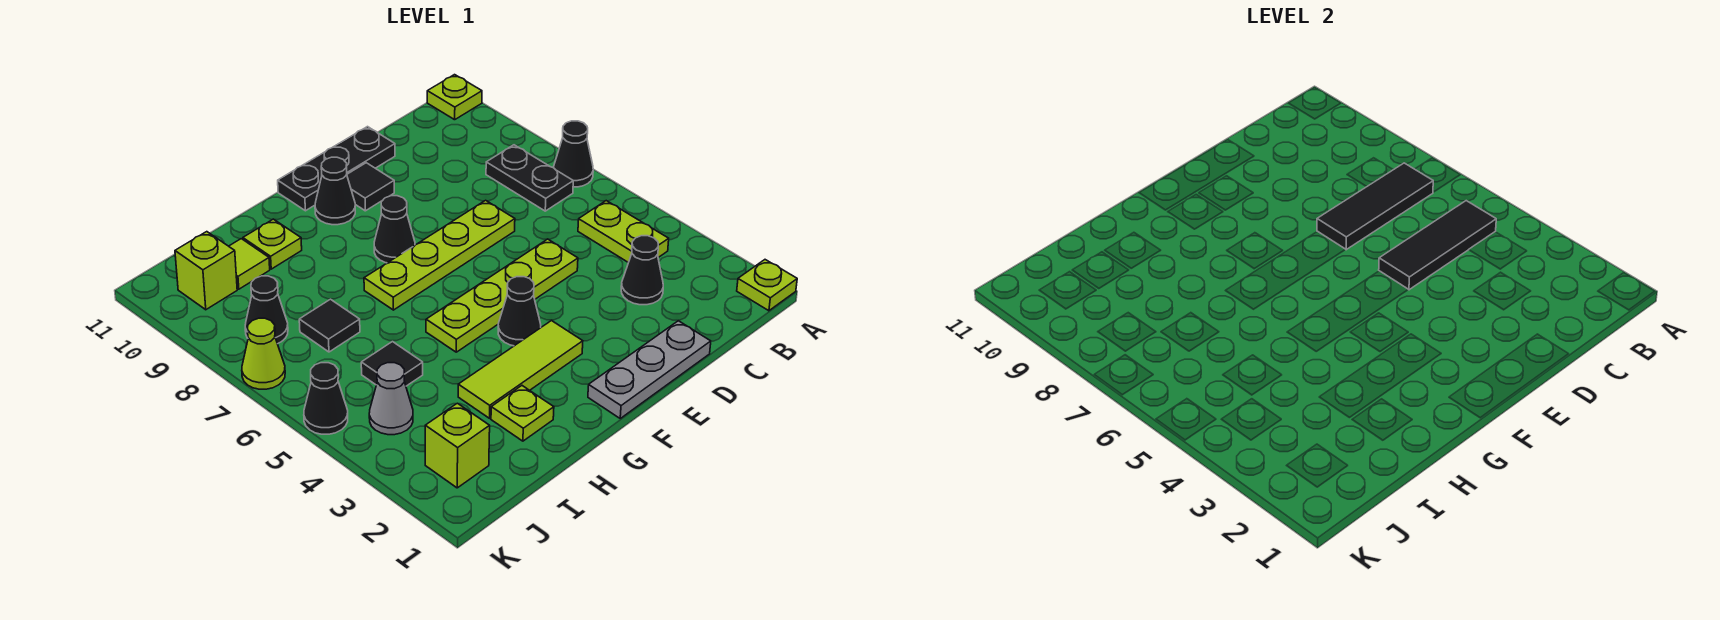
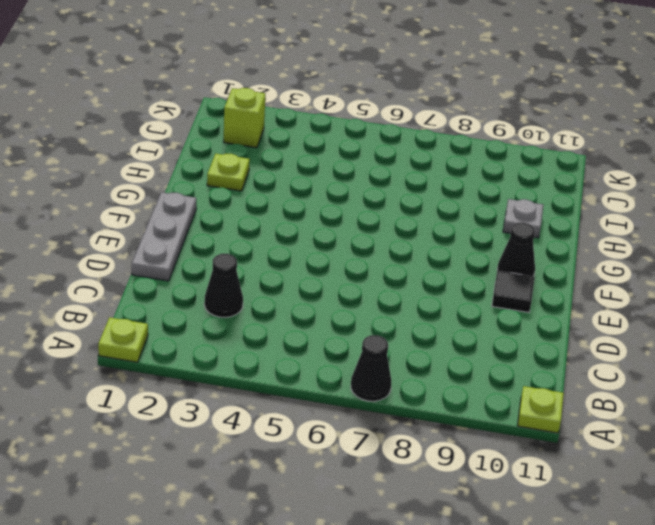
grey plate H10 level 1 -> lime plate H10 level 1
none -> lime plate B4:B5 level 1
none -> black plate B7:B8 level 1
none -> lime plate D5:G5 level 1

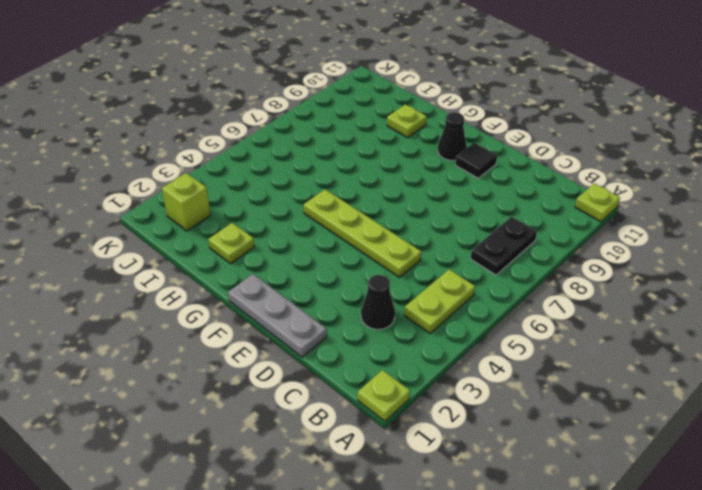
none -> black cone A7 level 1
none -> lime plate D7:G7 level 1
none -> black plate D11:F11 level 1

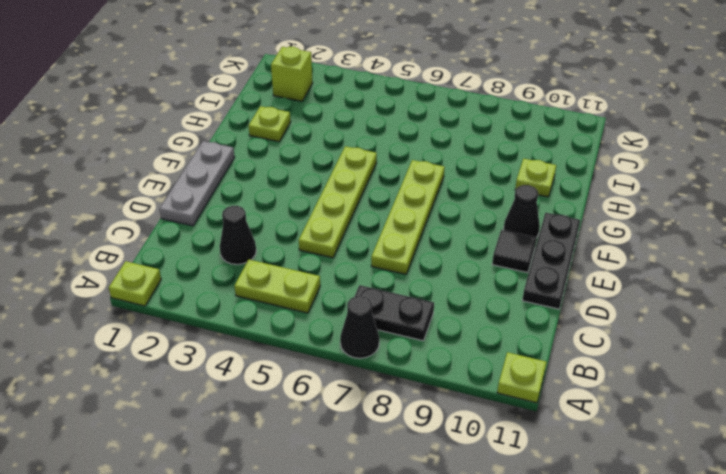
none -> lime tile F3:H3 level 1
none -> black cone F4 level 1
none -> black cone F8 level 1

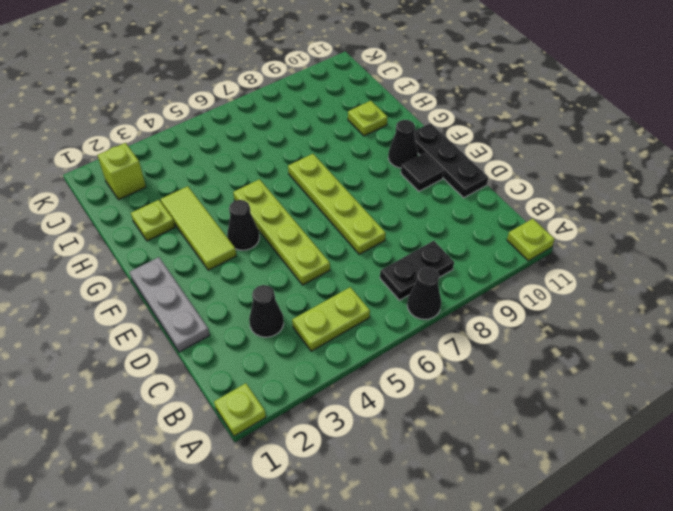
none -> black cone F8 level 1
none -> black tile I5 level 1
none -> black tile I7 level 1

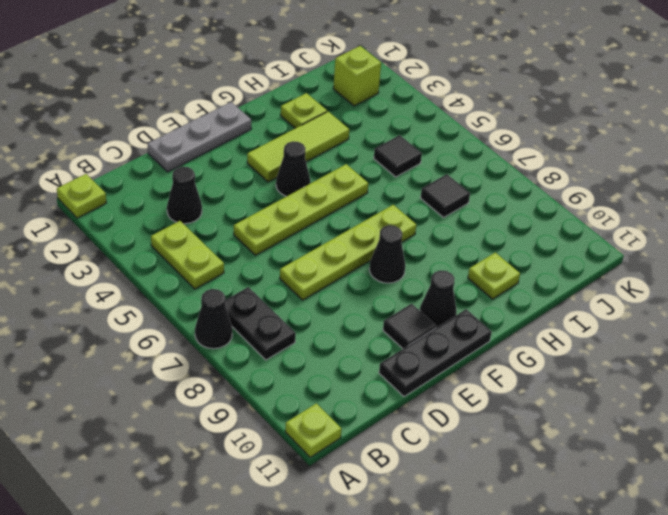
none -> lime tile I10 level 1
none -> grey cone J4 level 1
none -> black cone J8 level 1

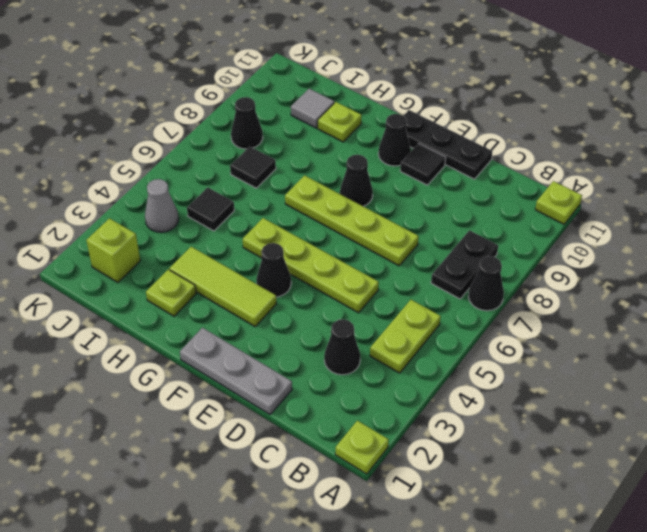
grey tile I10 level 1 -> lime tile I10 level 1
none -> lime brick J10 level 1
none -> black cone K5 level 1
none -> lime cone K7 level 1

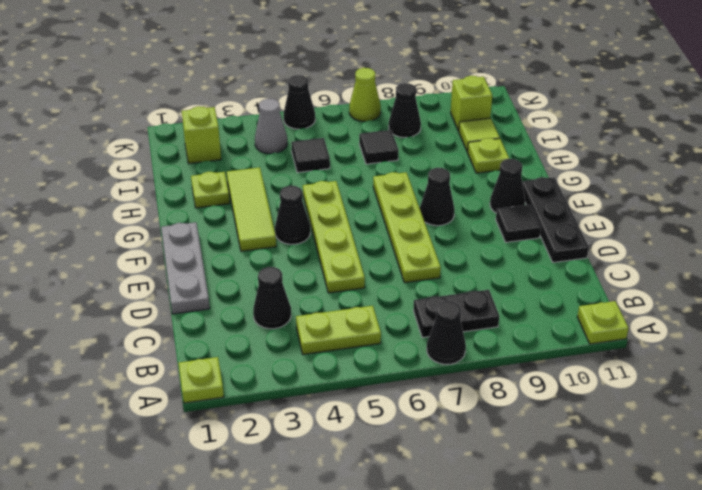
none -> black tile B5:D5 level 2
none -> black tile B7:D7 level 2

